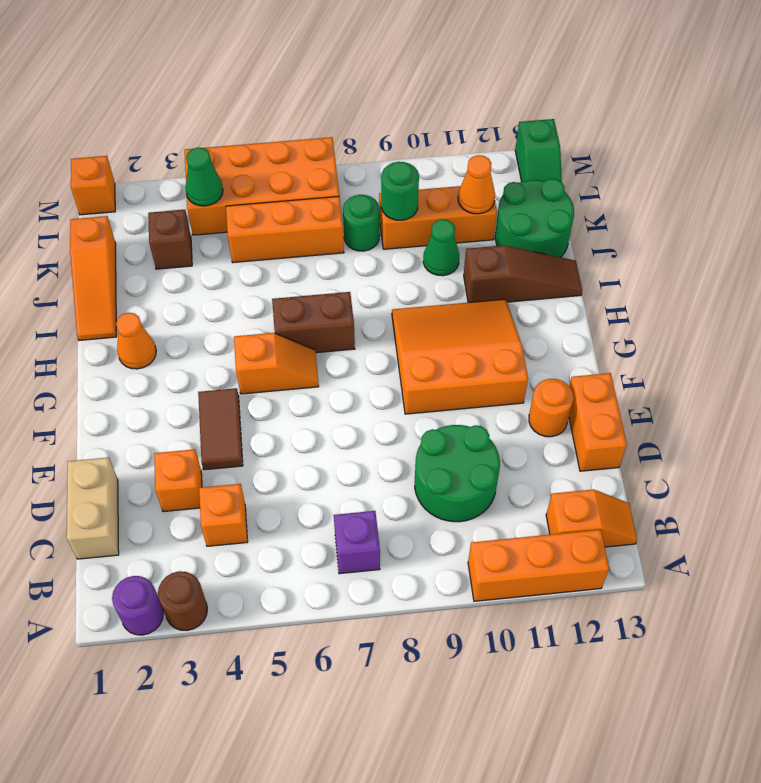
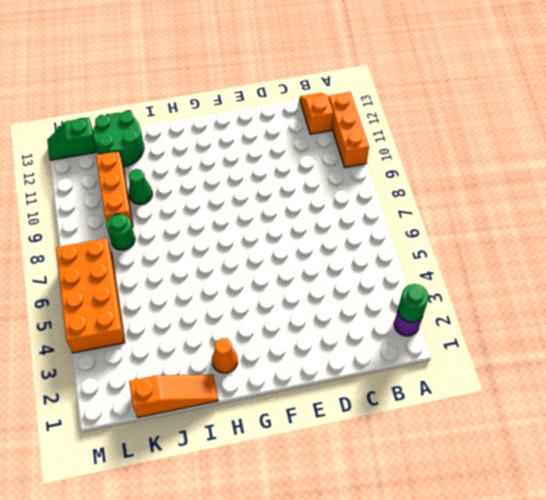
green round brick A2 level 2 -> green round brick K9 level 2
green slope L13:M13 level 1 top L -> green slope L13:M13 level 1 top M
none -> brown round brick A3 level 1
none -> purple brick B7 level 1
none -> tan brick C1:D1 level 1
none -> orange brick C4 level 1

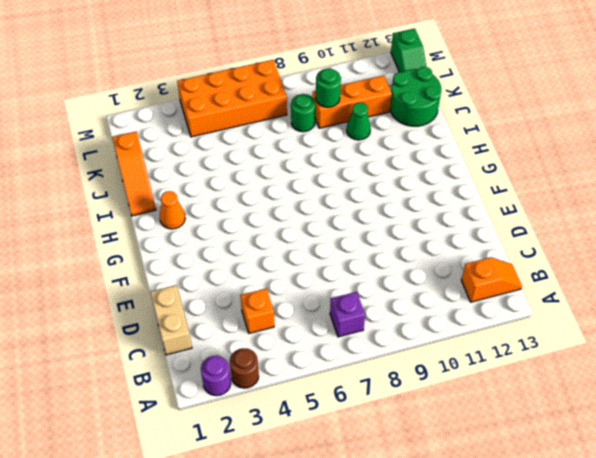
none -> orange brick A10:A12 level 1
none -> green round brick C9:D10 level 1
none -> orange brick D3 level 1
none -> orange brick D13:E13 level 1

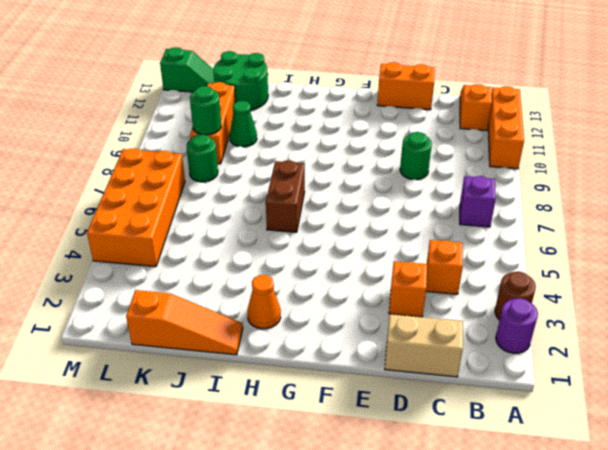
green round brick D9 level 1 -> green round brick C9:D10 level 1
none -> brown tile E4:F4 level 1
none -> orange round brick E12 level 1
none -> orange slope F9:H11 level 1 top F
none -> orange slope G5:G6 level 1 top 5

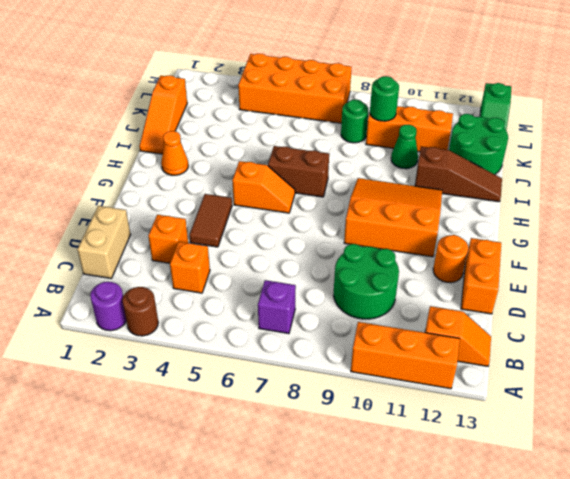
none -> brown brick K3 level 1
none -> orange brick K5:K7 level 1
none -> orange brick M1 level 1
none -> orange cone K11 level 2

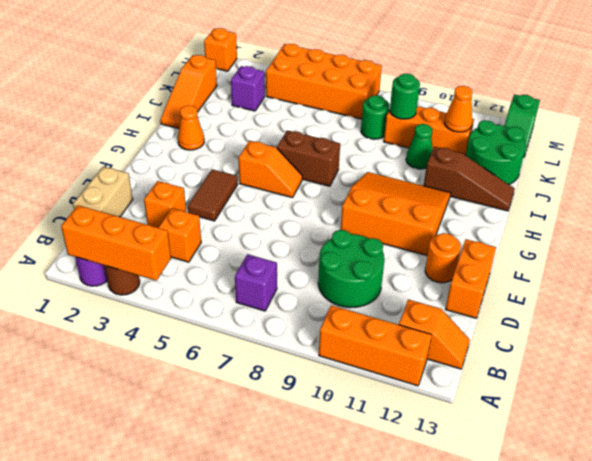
orange brick A2:A4 level 2 -> orange brick K5:K7 level 1
purple brick K3 level 1 -> brown brick K3 level 1
none -> green cone L4 level 2

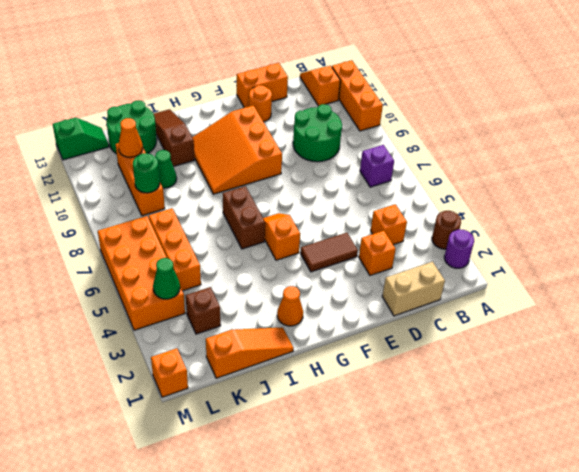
none -> green round brick K8 level 1

